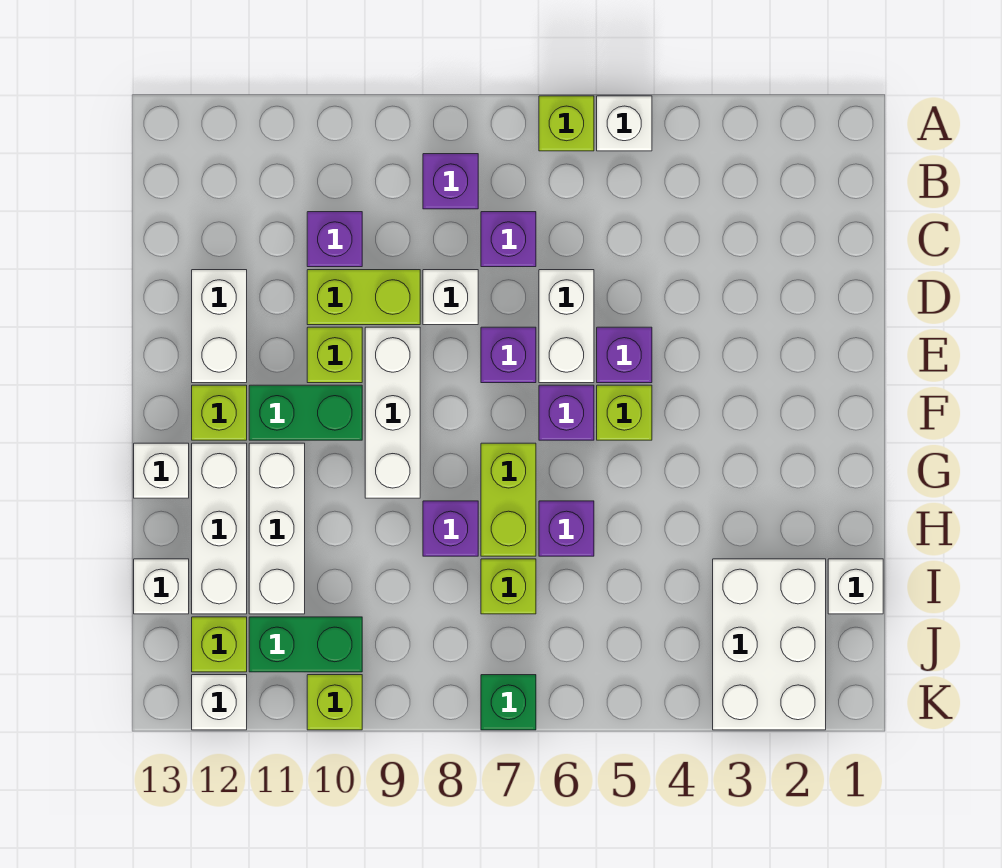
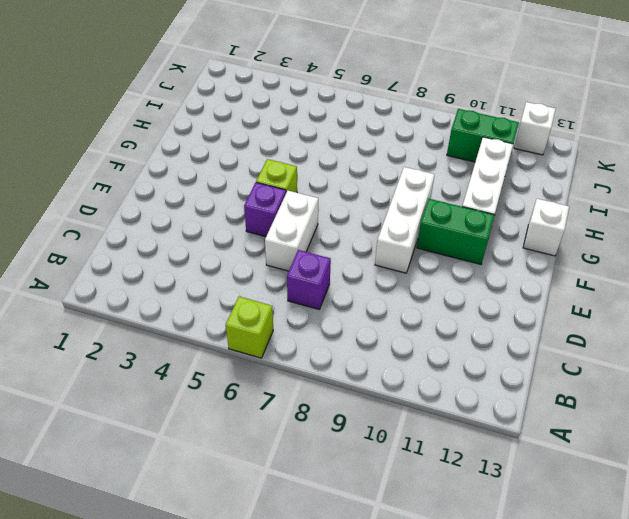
none -> white brick A5 level 1
none -> purple brick B8 level 1
none -> purple brick C10 level 1
none -> white brick D8 level 1

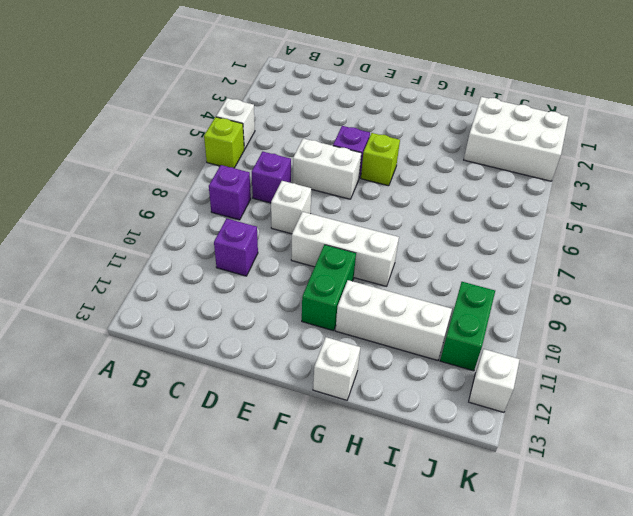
none -> lime brick D9:D10 level 1
none -> white brick D12:E12 level 1
none -> purple brick E7 level 1
none -> lime brick E10 level 1

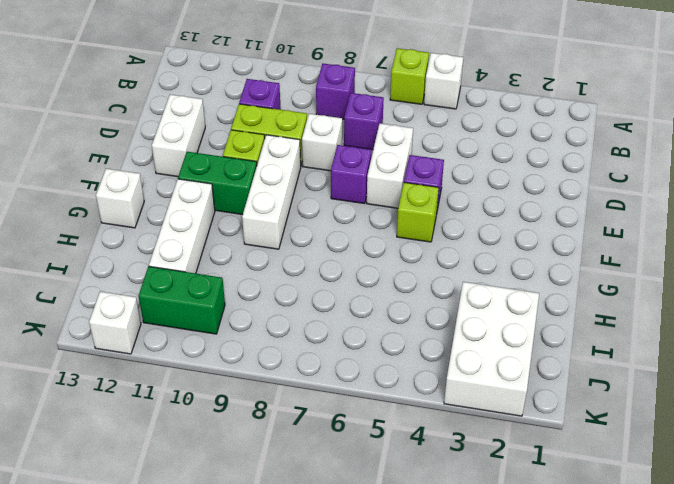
none -> purple brick F6 level 1
none -> lime brick F12 level 1
none -> lime brick G7:H7 level 1
none -> white brick G12:I12 level 1

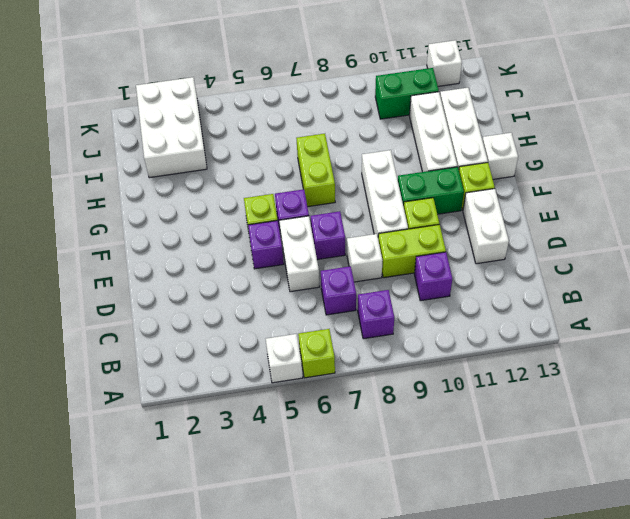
none -> purple brick H6 level 1
none -> purple brick H8 level 1
none -> white brick I1 level 1
none -> lime brick I7 level 1

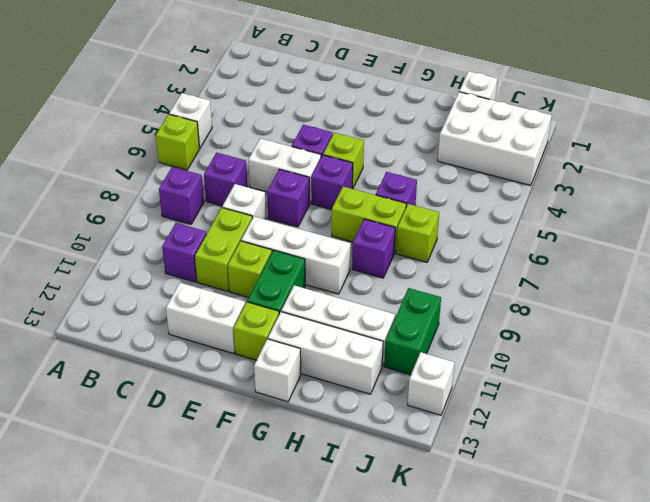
none -> white brick I13 level 1
none -> lime brick J12 level 1
none -> green brick K7 level 1
none -> lime brick K10 level 1

